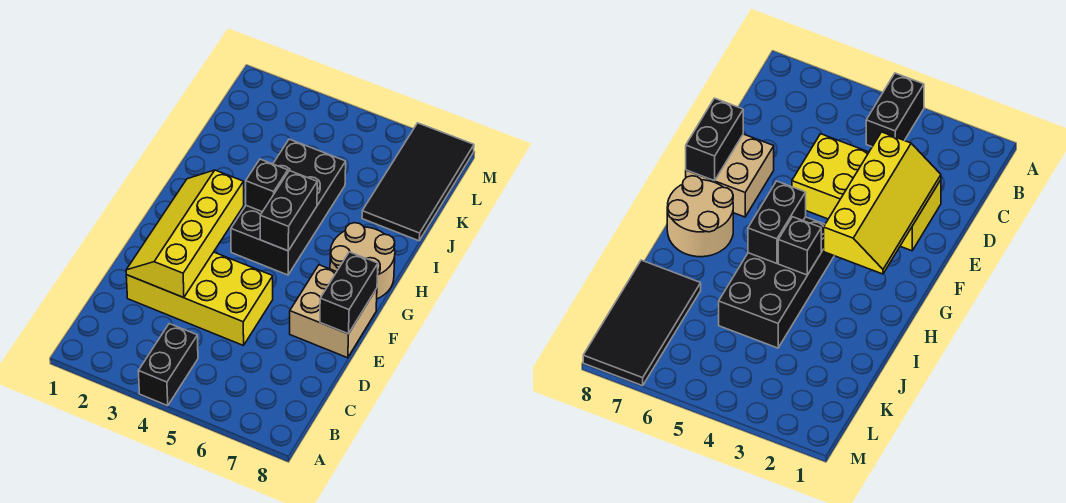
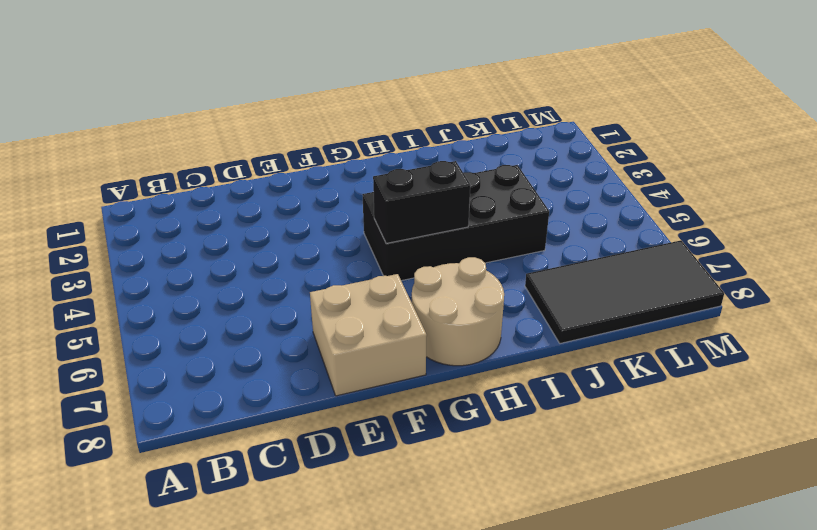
none -> black brick A4:B4 level 1
none -> yellow brick D2:E5 level 1

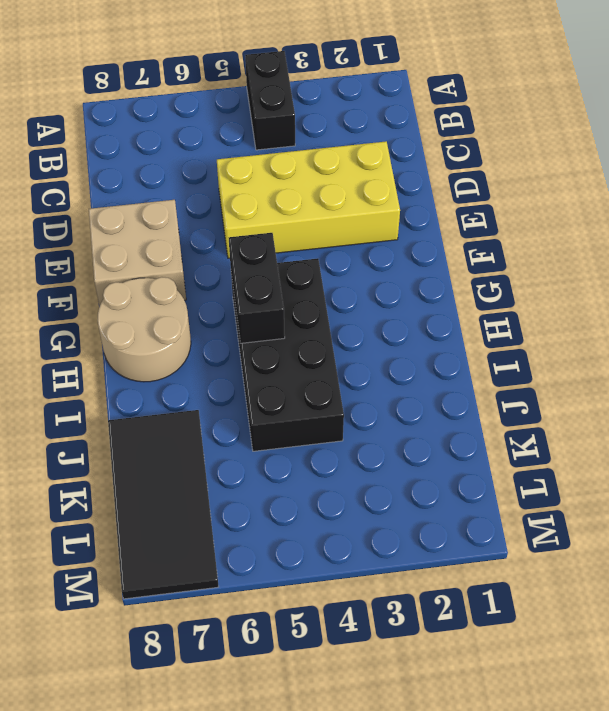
none -> yellow slope D2:G3 level 2 top 3
none -> black brick E8:F8 level 2

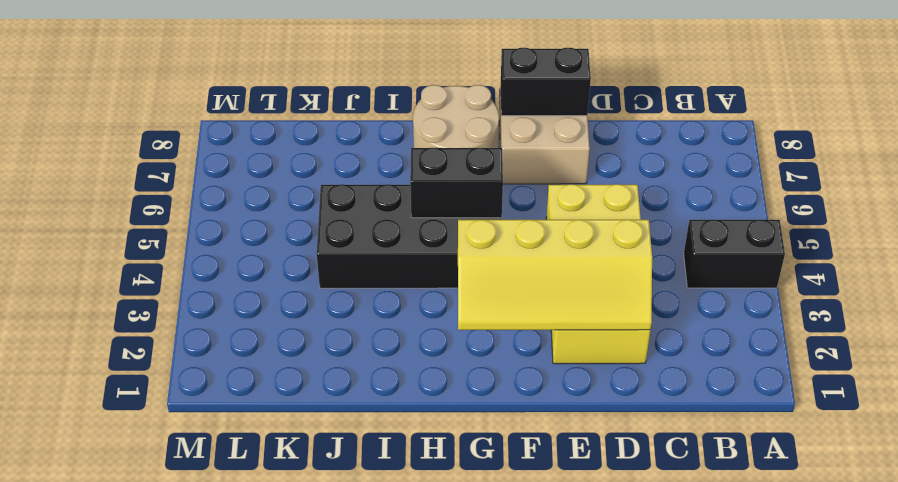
none -> black tile J7:M8 level 1
none -> black brick H4 level 2

